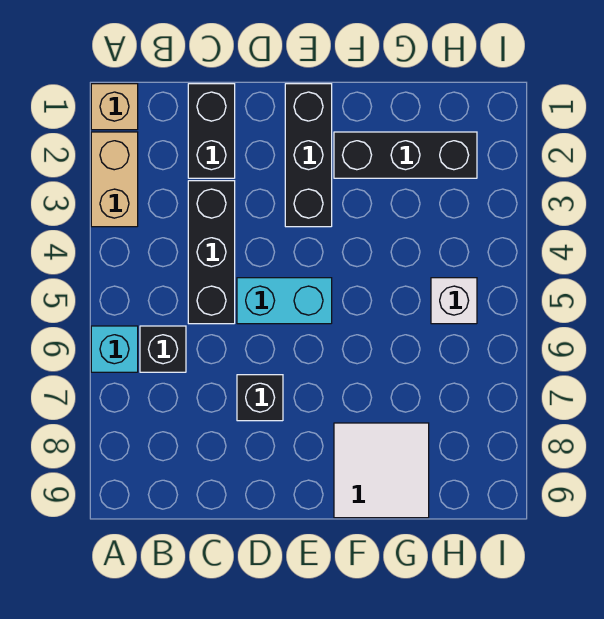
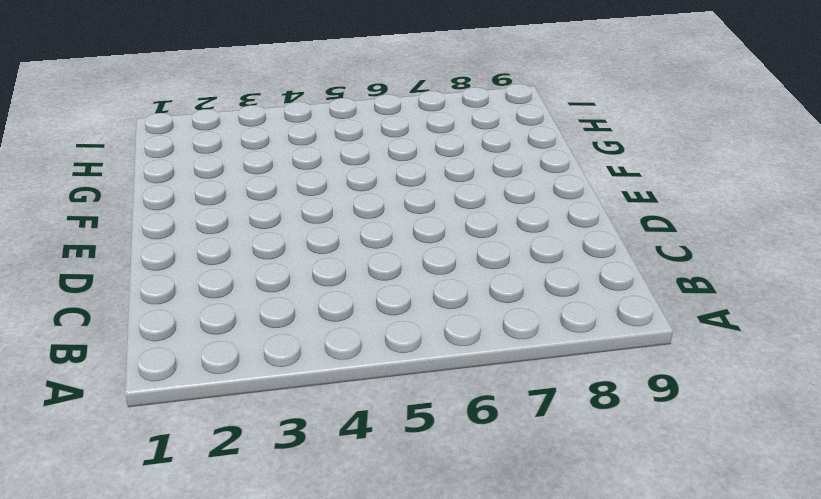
none -> tan brick A1 level 1
none -> tan brick A2:A3 level 1
none -> cyan brick A6 level 1

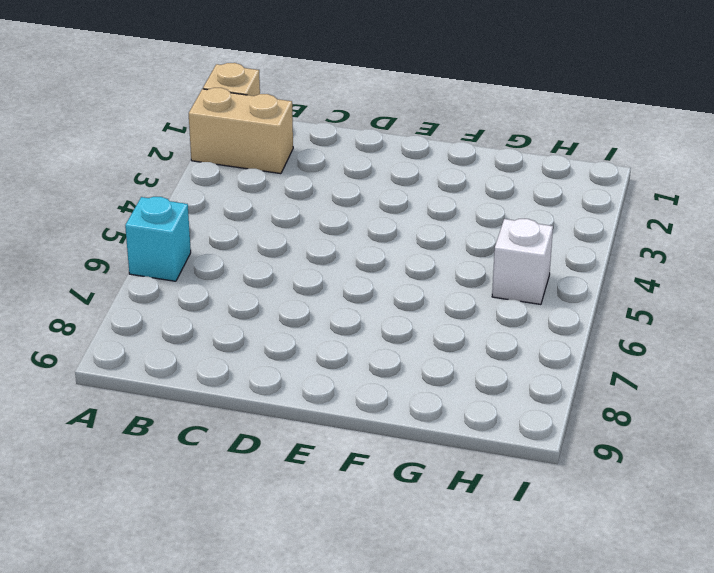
tan brick A2:B2 level 1 -> tan brick A2:A3 level 1
none -> black brick B6 level 1
none -> black brick C1:C2 level 1
none -> black brick C3:C5 level 1

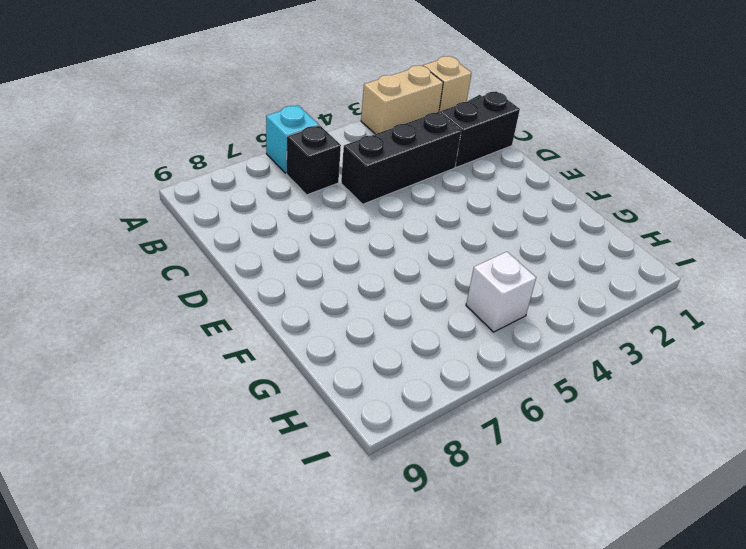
none -> cyan brick D5:E5 level 1
none -> black brick D7 level 1
none -> black brick E1:E3 level 1

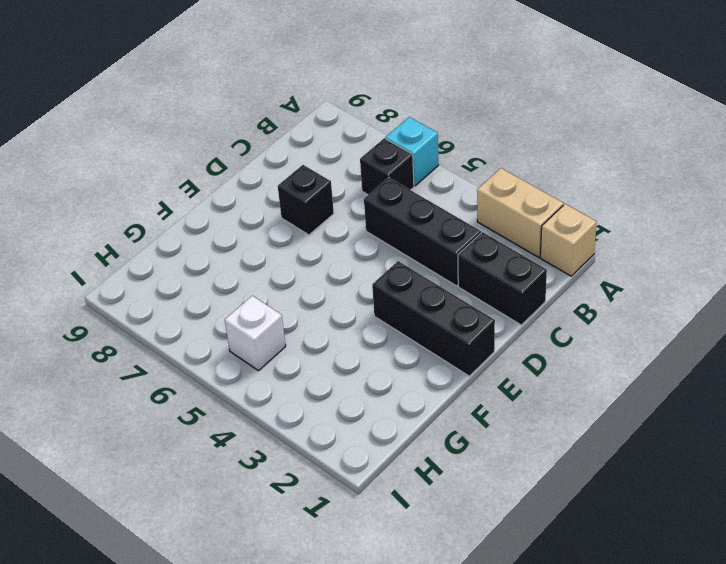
none -> cyan brick D5:E5 level 1
none -> black brick F2:H2 level 1
none -> white tile F8:G9 level 1

